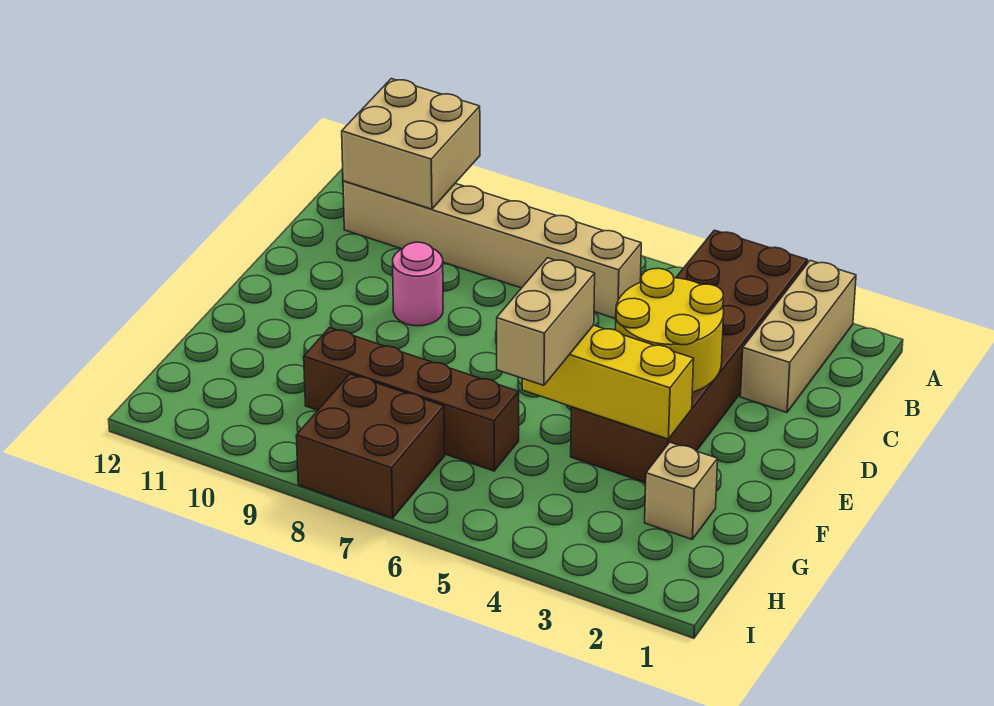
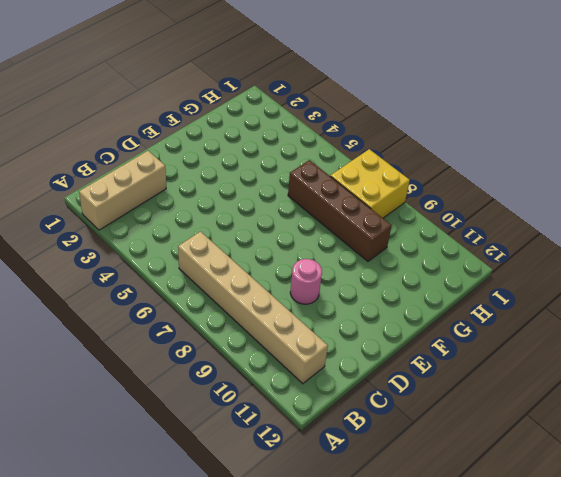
yellow brick H7:I8 level 1 -> brown brick H7:I8 level 1
none -> brown brick A3:F4 level 1
none -> tan brick G2 level 1

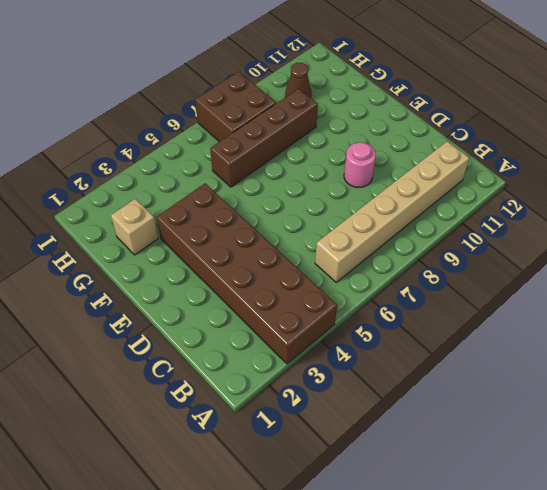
brown cone H10 level 1 -> none
none -> tan brick A2:C2 level 1
none -> tan brick A10:B11 level 2

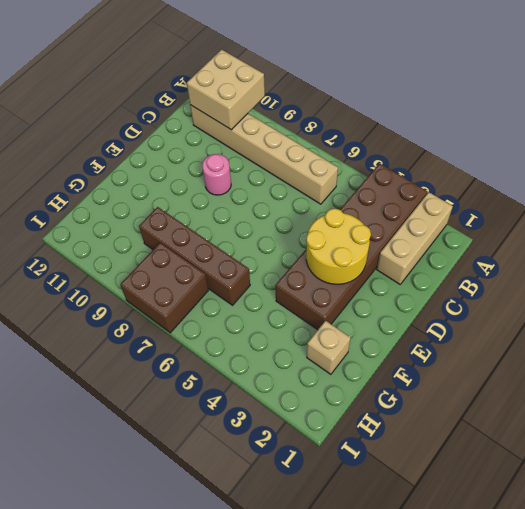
none -> yellow brick F3:F5 level 2
none -> tan brick F5:G5 level 3

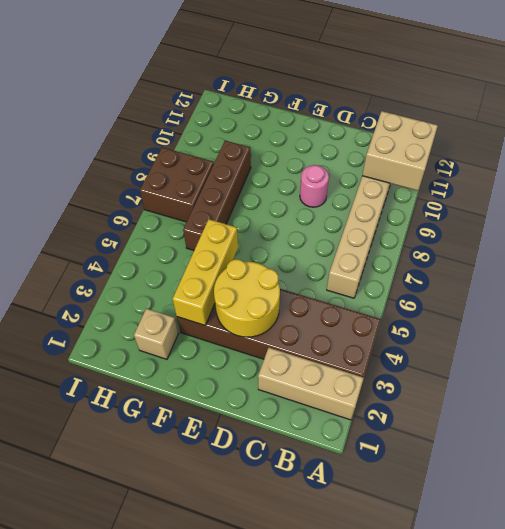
none -> tan brick F5:G5 level 3

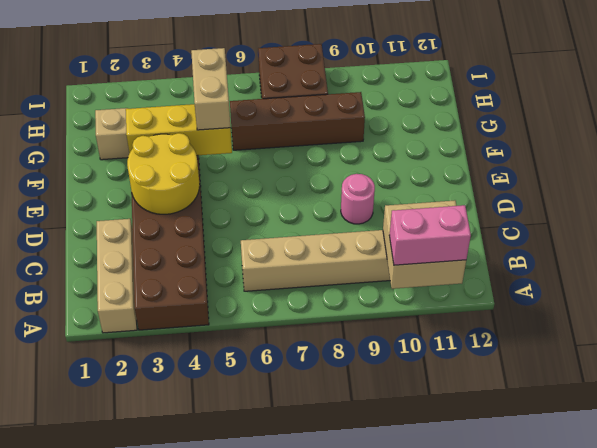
pink brick A10:A11 level 3 -> none

